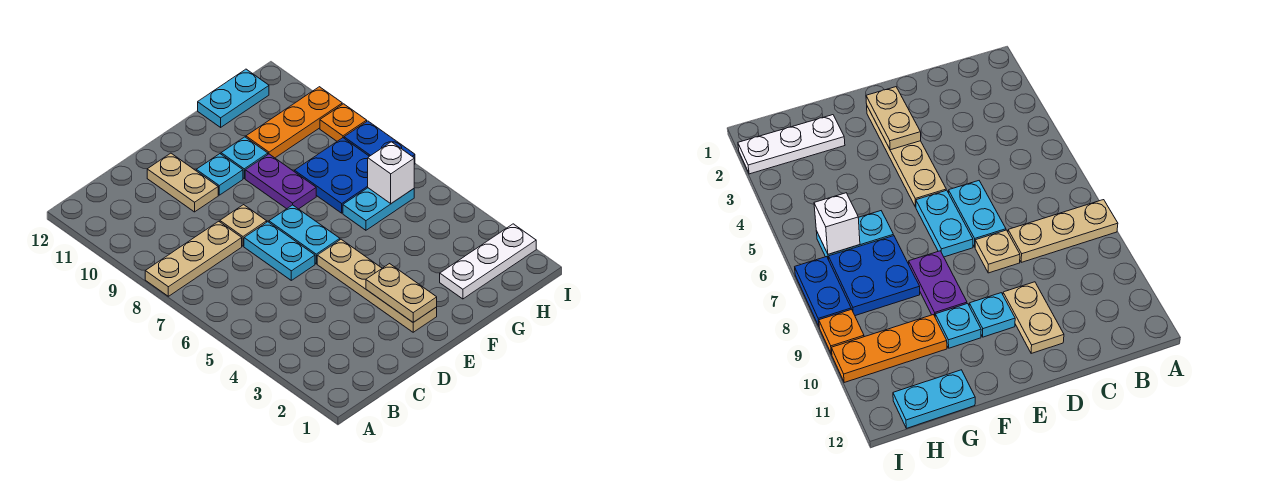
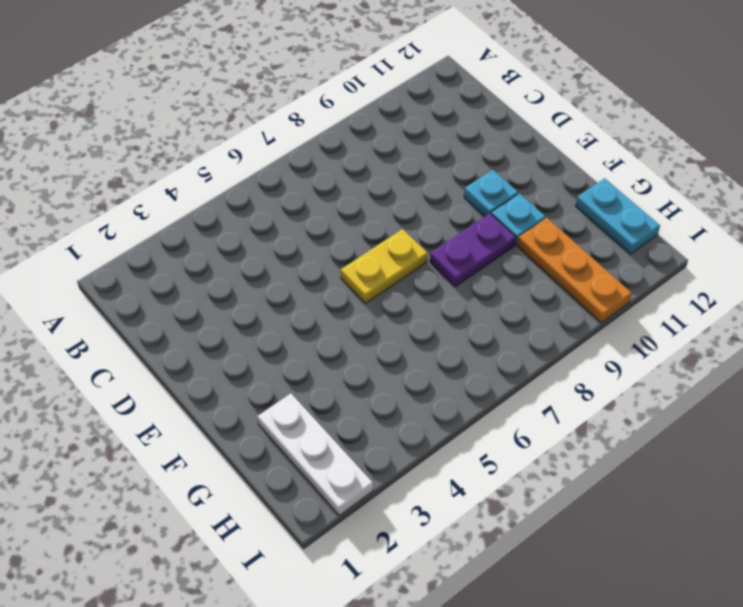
yellow plate E6:E7 level 1 -> cyan plate E6:E7 level 1
none -> tan plate A8:C8 level 1
none -> cyan plate D6:D7 level 1
none -> tan plate D8 level 1

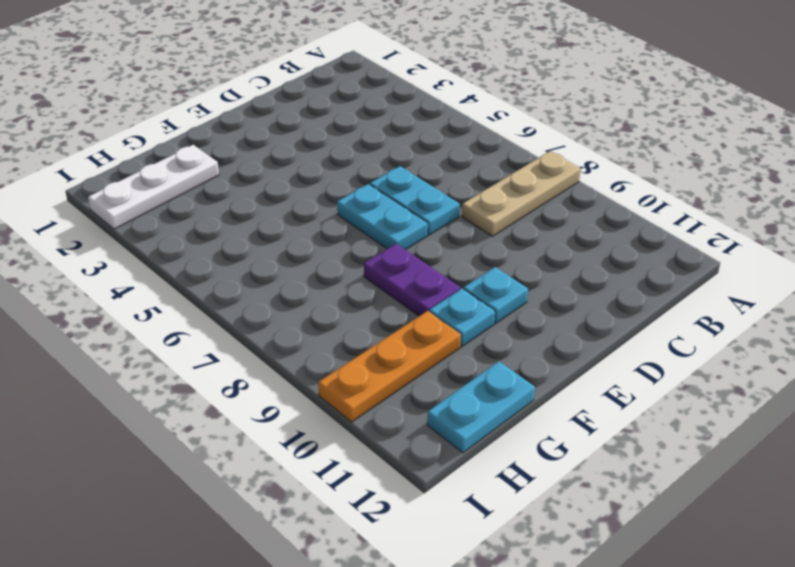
none -> tan plate D8 level 1
none -> tan plate D10:D11 level 1
none -> tan plate E2:E5 level 1

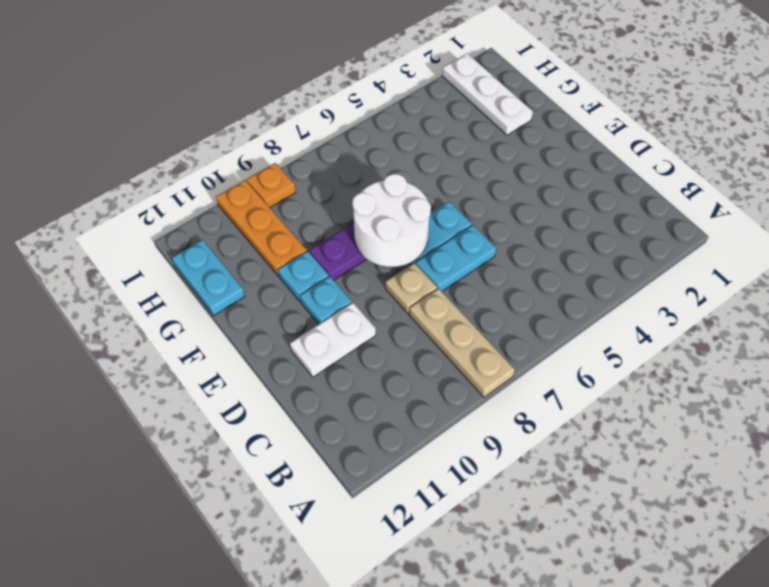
white plate D10:D11 level 1 -> tan plate D10:D11 level 1
white round brick E7:F8 level 2 -> none
none -> tan plate E2:E5 level 1
none -> cyan plate G6:H6 level 1
none -> blue plate G7:H8 level 1

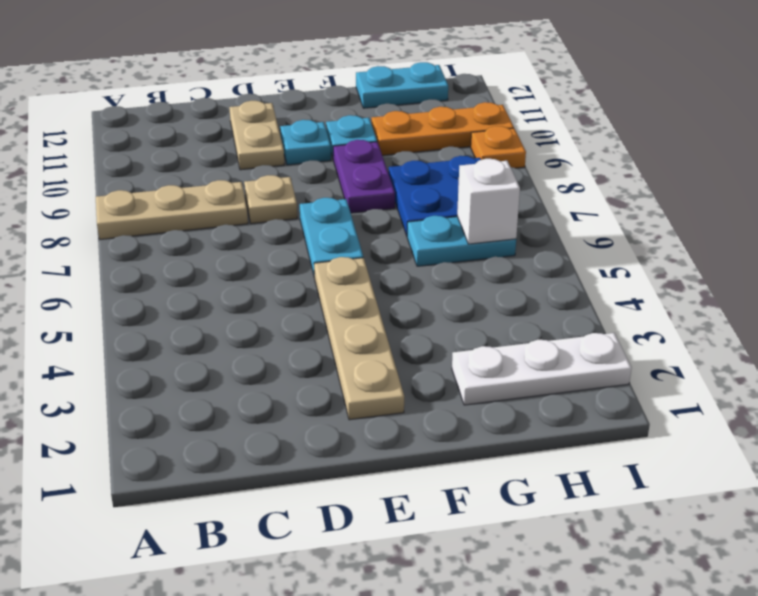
none -> cyan plate D6:D7 level 1
none -> blue plate I7:I8 level 1
none -> tan plate E2:E3 level 2

